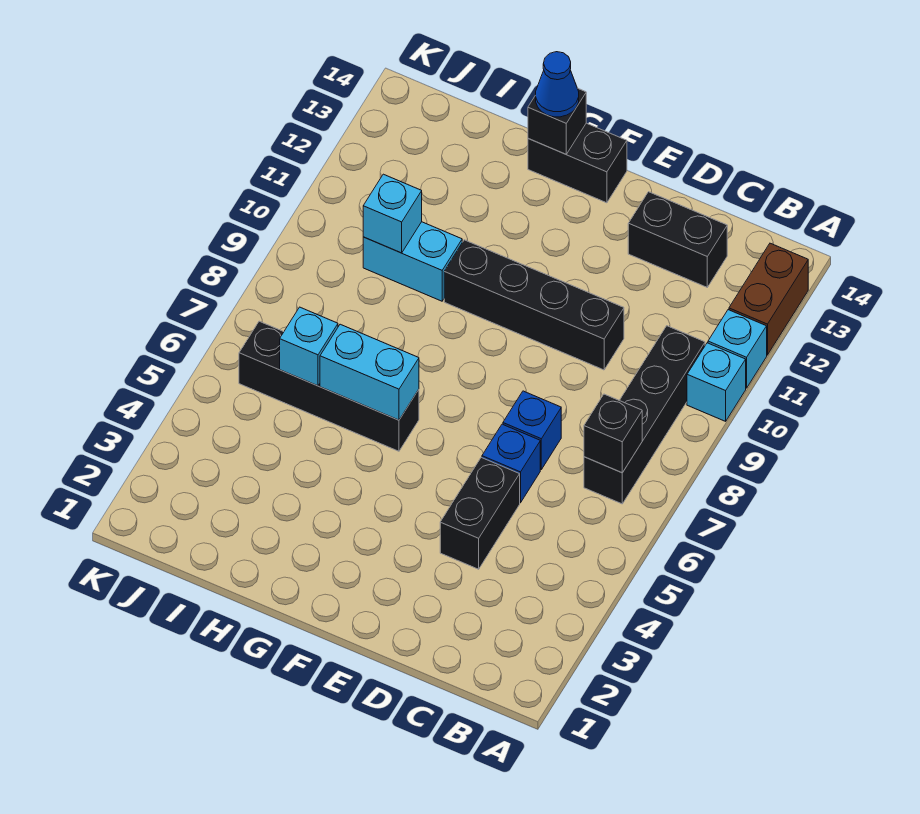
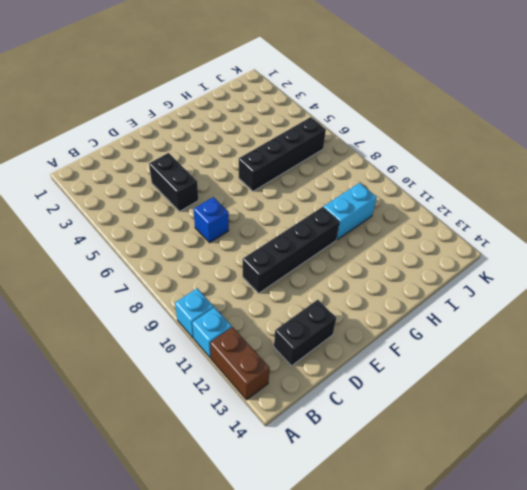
none -> black brick B7:B10 level 1
none -> blue brick D6 level 1
none -> black brick F14:G14 level 1

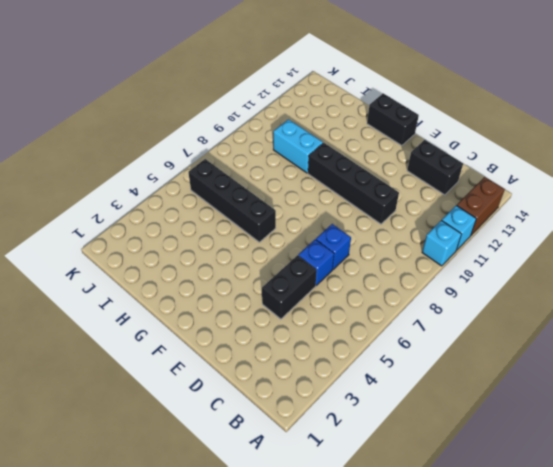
none -> black brick B7:B10 level 1
none -> black brick B7 level 2
none -> cyan brick G6:H6 level 2

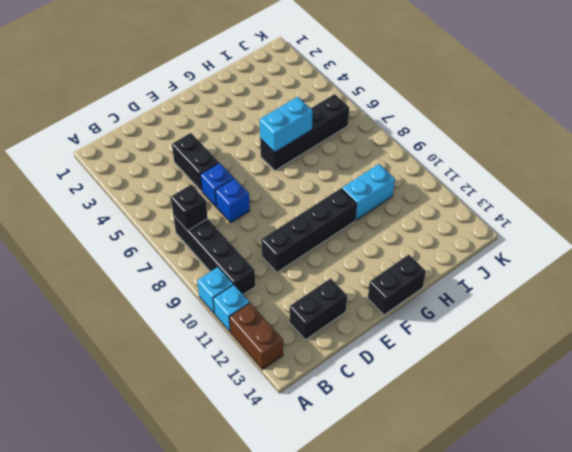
none -> black brick G14 level 2
none -> cyan brick I6 level 2
none -> cyan brick I10 level 2

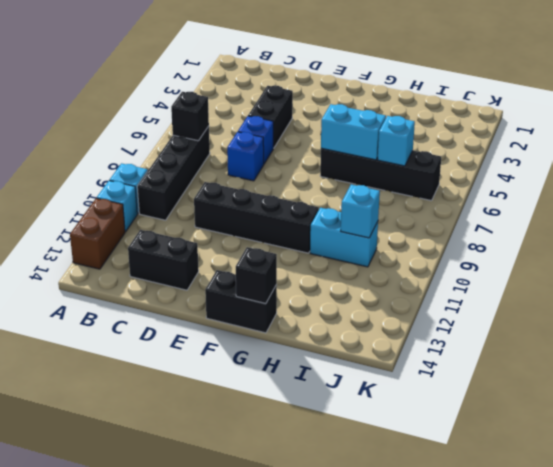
none -> blue cone G14 level 3

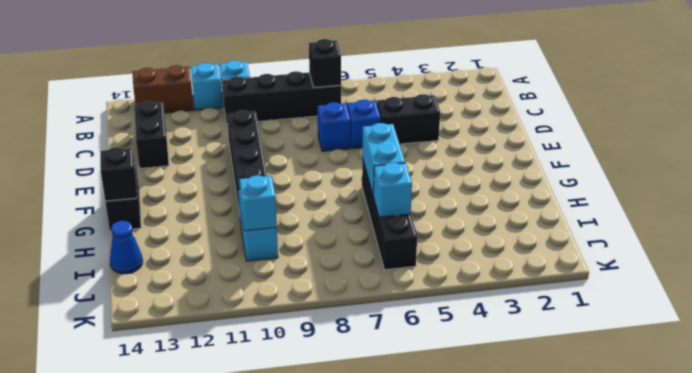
blue cone I14 level 1 -> blue cone G14 level 3

